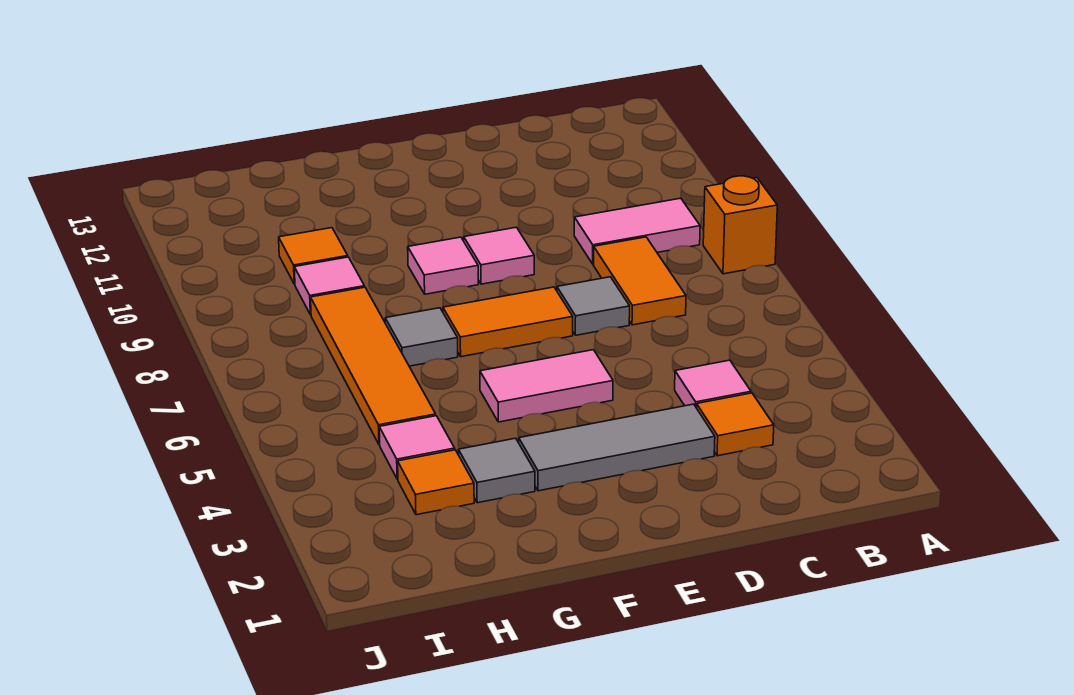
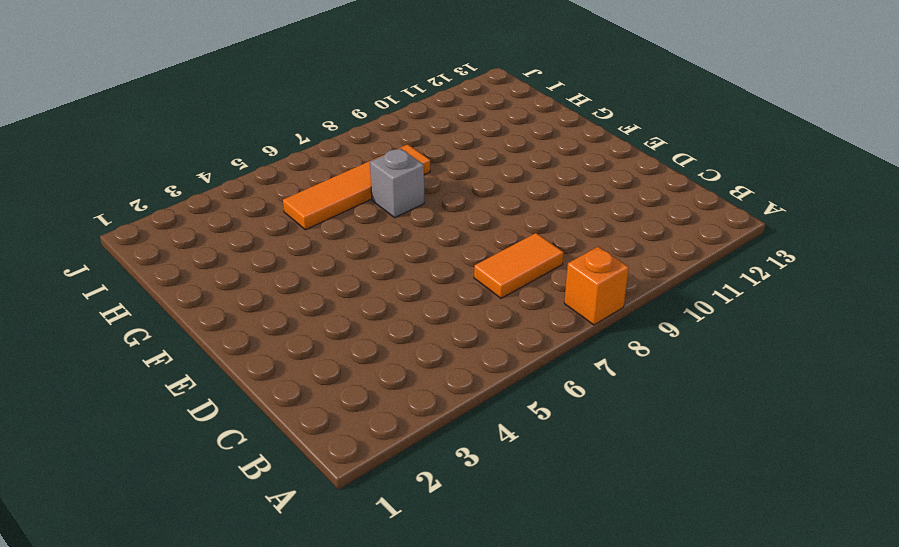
grey brick G7 level 1 -> grey tile G7 level 1
none -> pink tile B9:C9 level 1
none -> orange tile C3 level 1
none -> pink tile C4 level 1

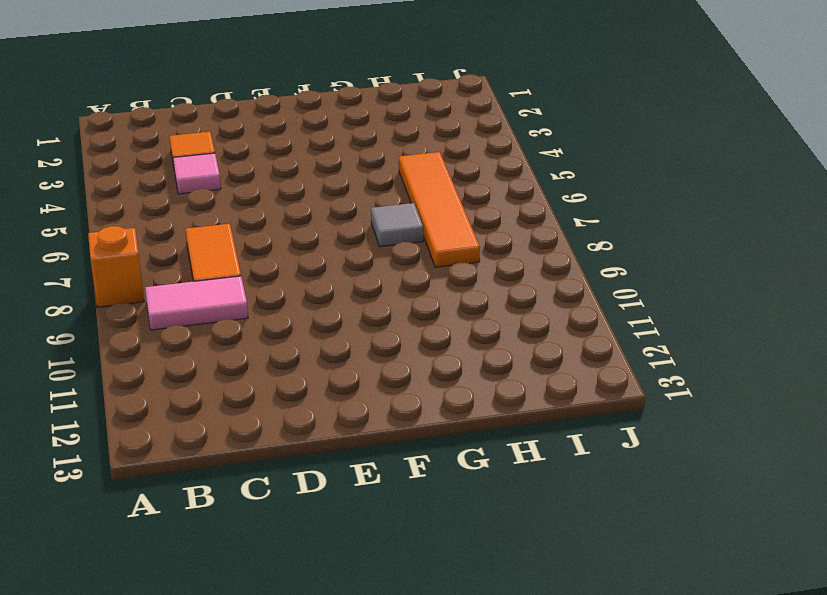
none -> grey tile D3:F3 level 1
none -> grey tile D7 level 1
none -> pink tile E5:F5 level 1

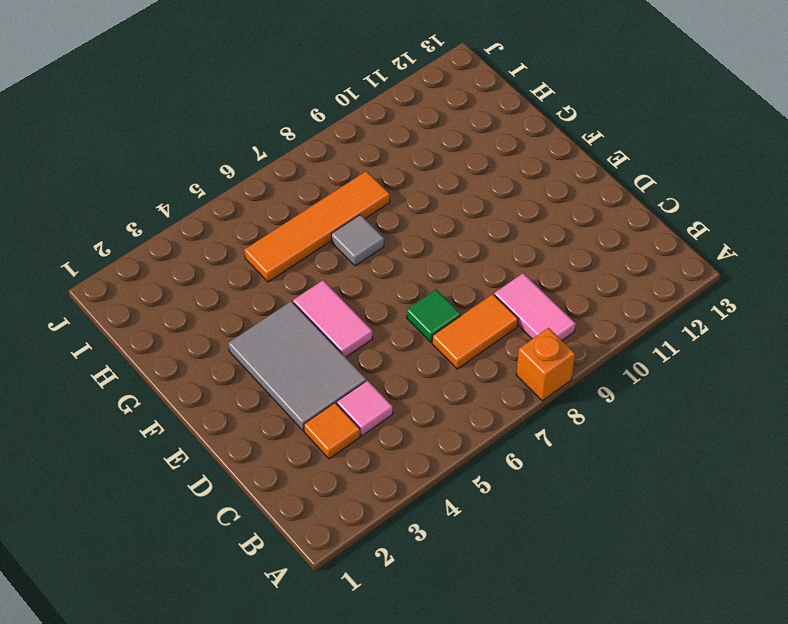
grey tile D3:F4 level 1 -> grey tile D3:F3 level 1
green tile D7 level 1 -> grey tile D7 level 1
none -> orange tile E7:F7 level 1
none -> pink tile E9 level 1
none -> pink tile F9 level 1

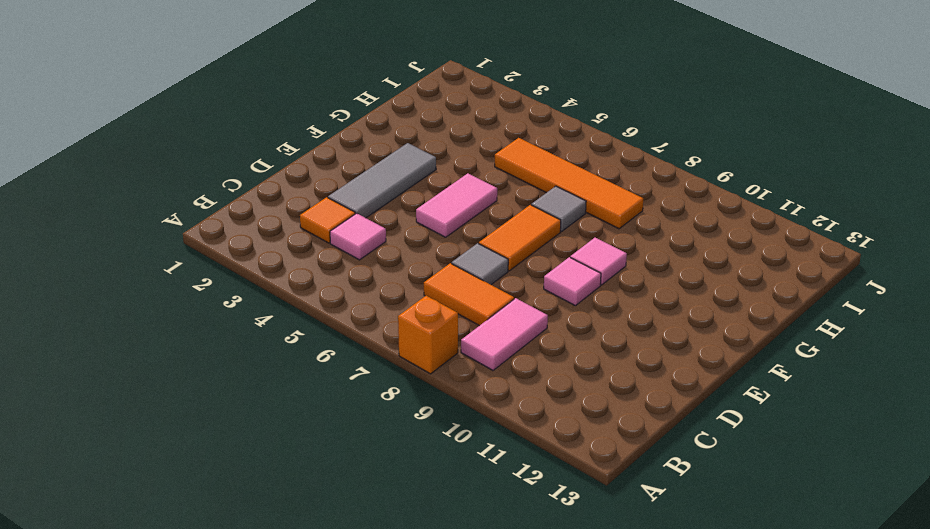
none -> grey tile G3 level 1
none -> orange tile H3 level 1
none -> pink tile H4 level 1

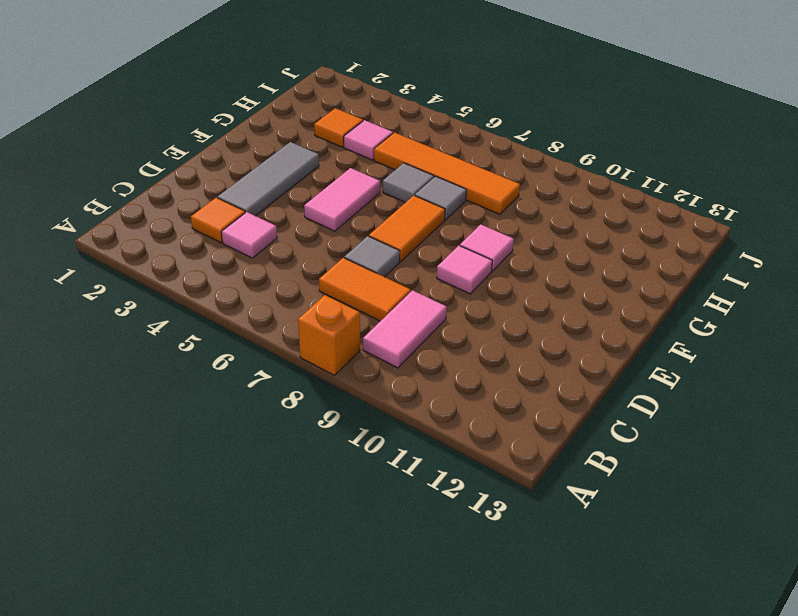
grey tile G6 level 1 -> grey tile G3 level 1
none -> pink tile H9 level 1
none -> orange tile H10 level 1

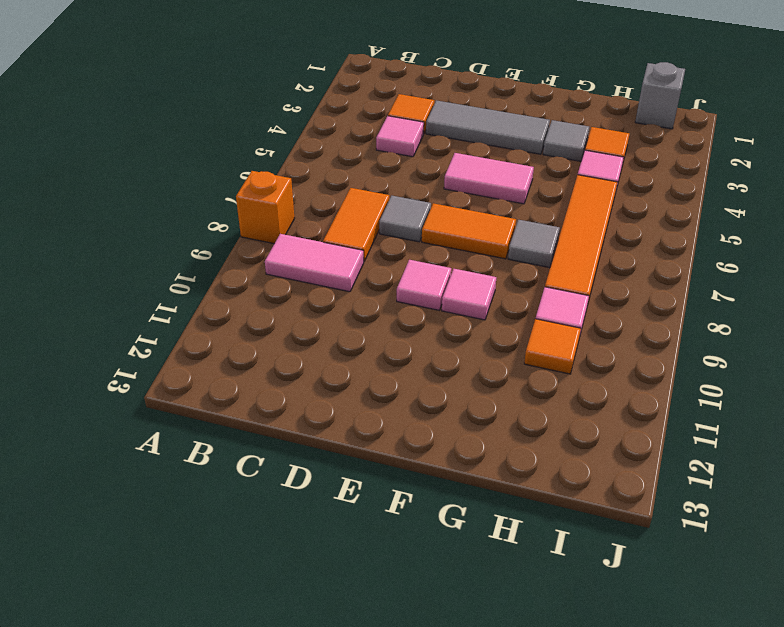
grey brick I1 level 1 -> none

